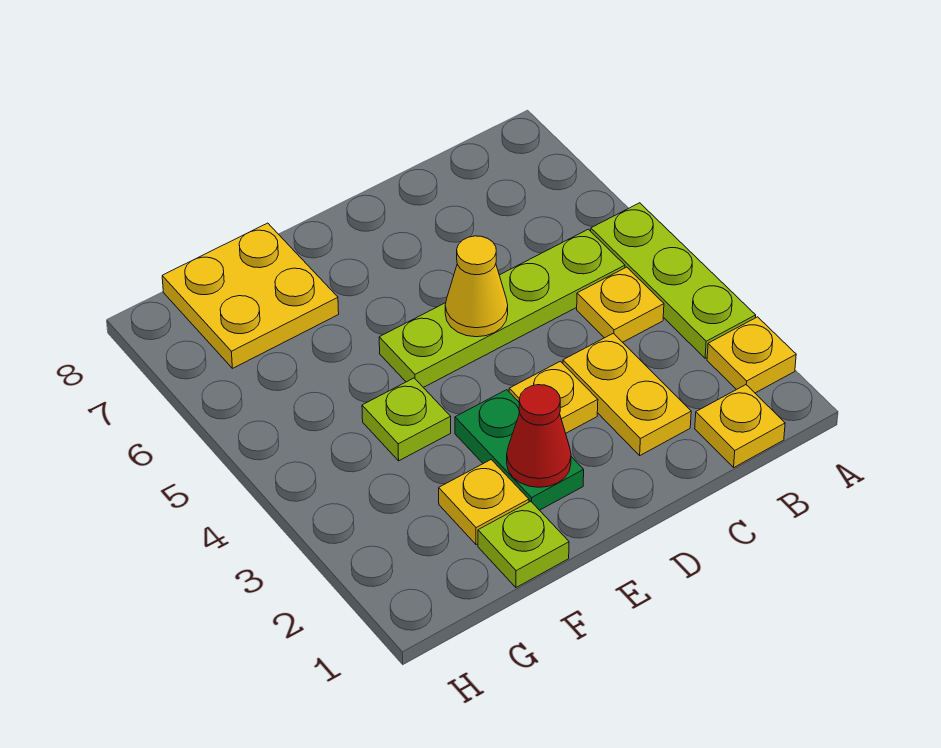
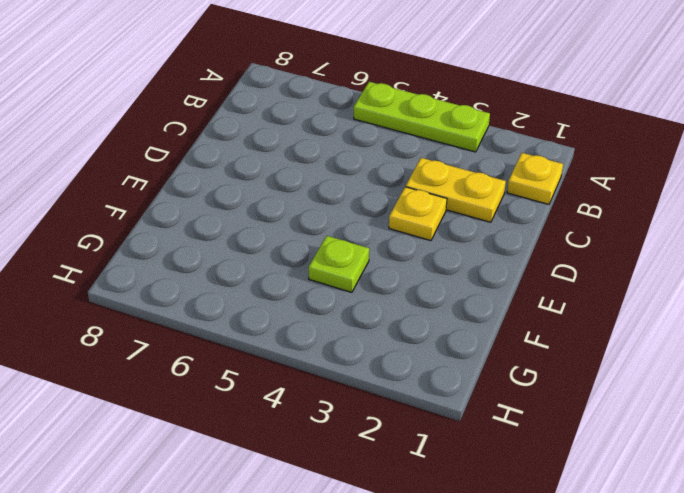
none -> yellow plate A2 level 1
none -> yellow plate B4 level 1
none -> lime plate B5:E5 level 1

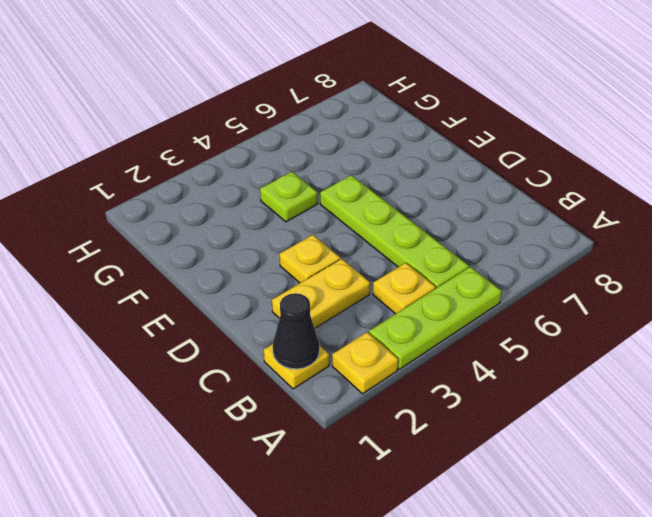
black cone B1 level 2 -> none
none -> green plate E2:E3 level 1
none -> lime plate F1 level 1
none -> yellow plate F2 level 1

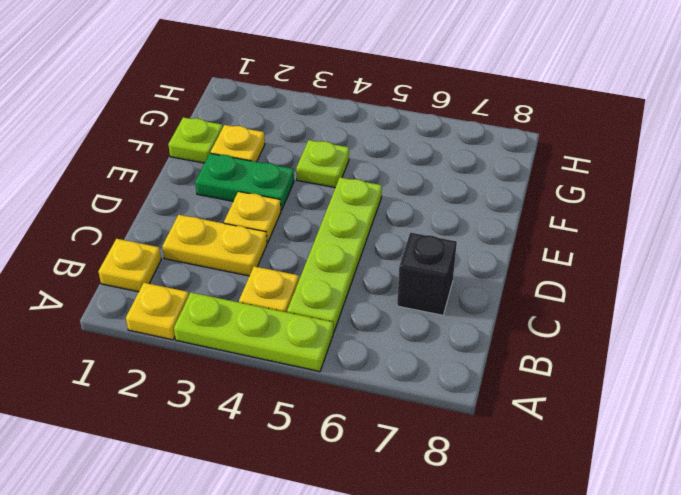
black brick C7 level 1 -> none
none -> yellow plate F7:G8 level 1
none -> yellow cone D5 level 2
none -> red cone E2 level 2

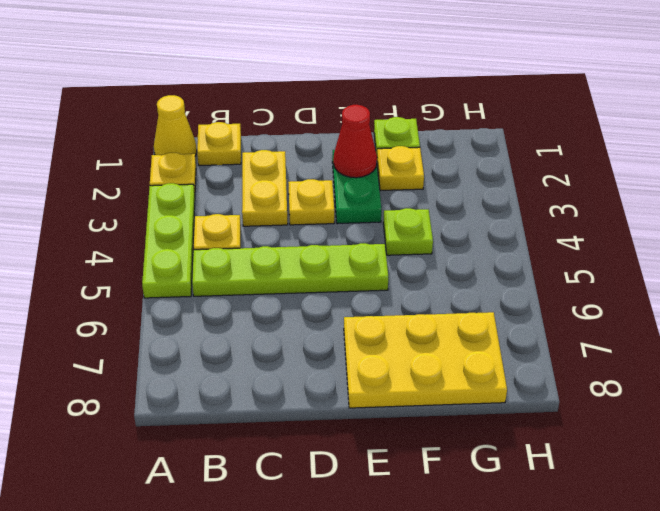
yellow cone A1 level 1 -> yellow cone D5 level 2
yellow plate E7:G8 level 1 -> yellow plate F7:G8 level 1

